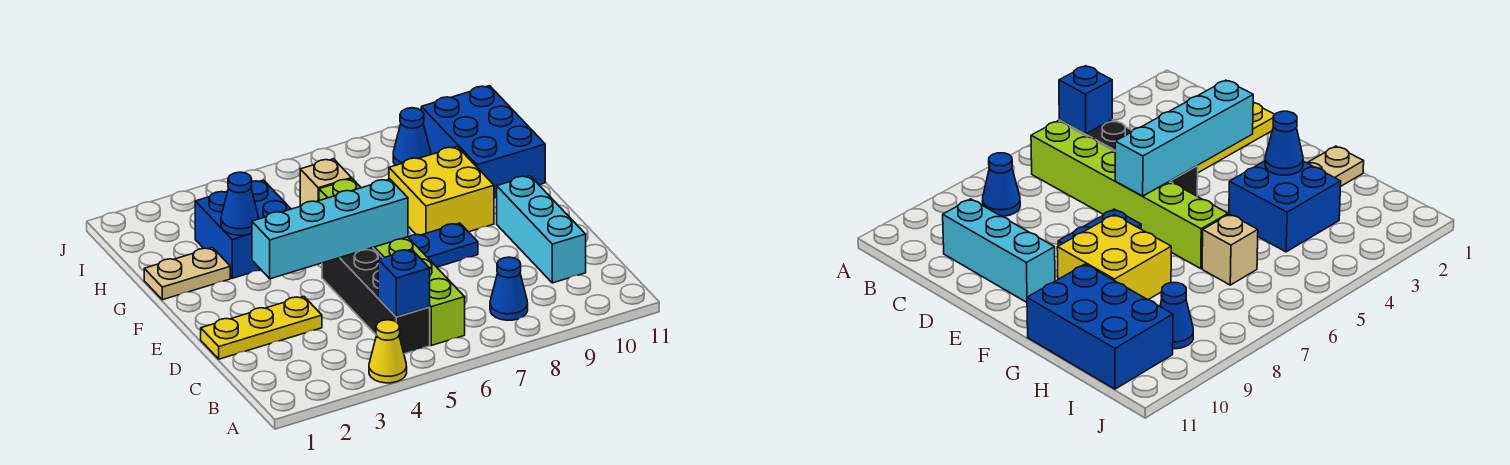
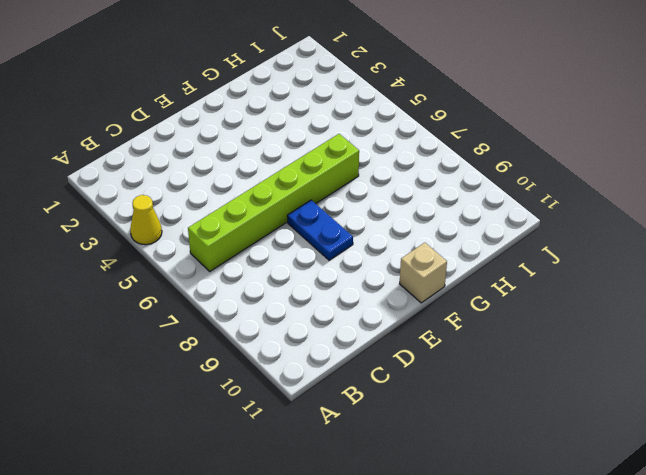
tan brick F11 level 1 -> tan brick H6 level 1
none -> black brick B5:E5 level 1
none -> blue cone B8 level 1
none -> cyan brick C10:E10 level 1

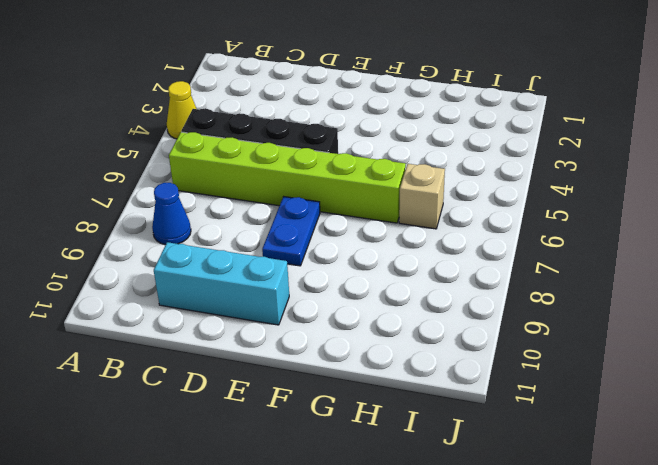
none -> yellow plate D1:D3 level 1
none -> yellow brick F8:G9 level 1
none -> tan plate G1:G2 level 1

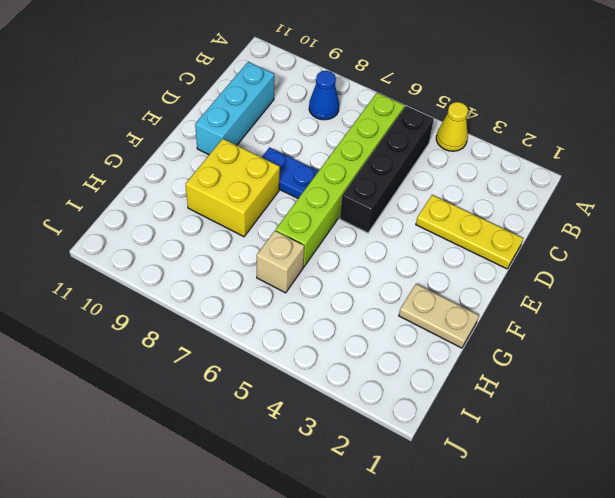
none -> blue brick G3:H4 level 1
none -> blue brick G10:I11 level 1
none -> blue cone I9 level 1

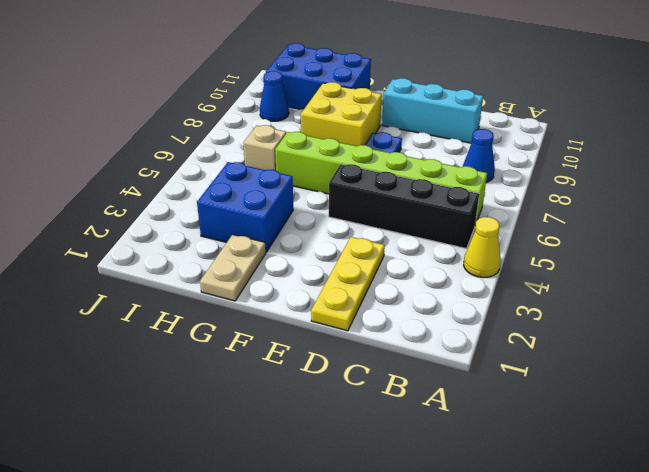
none -> blue brick B5 level 2
none -> cyan brick E3:E6 level 2
none -> blue cone G3 level 2

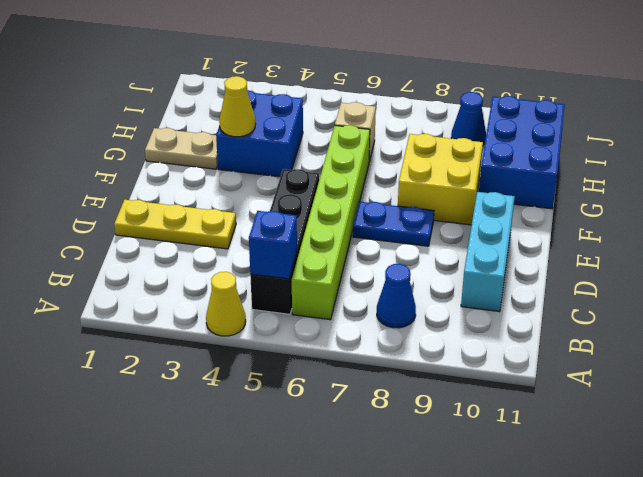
yellow cone G3 level 2 -> blue cone G3 level 2
none -> cyan brick E3:E6 level 2

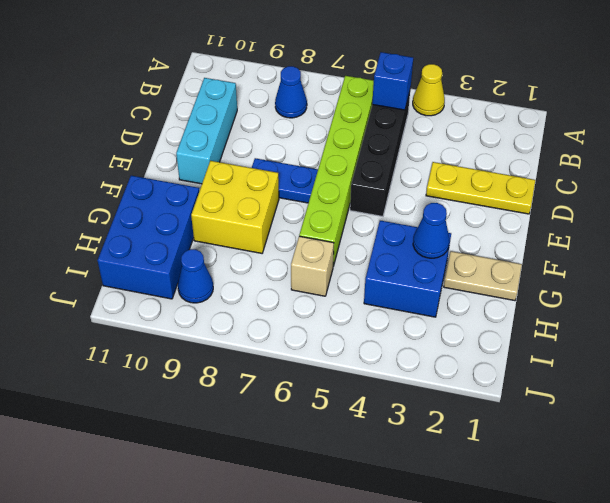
none -> cyan brick E3:E6 level 2

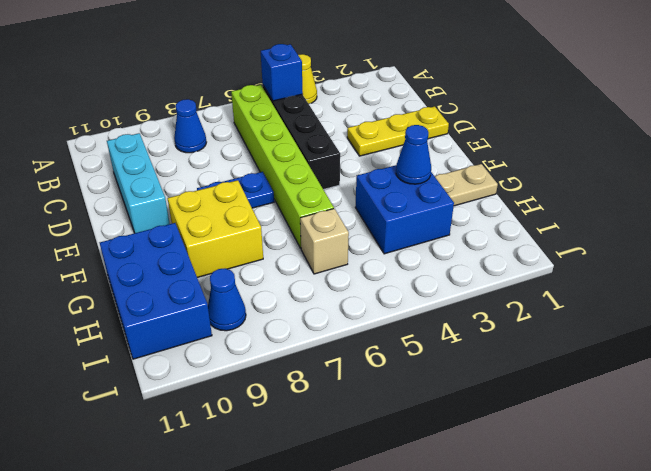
none -> cyan brick E3:E6 level 2

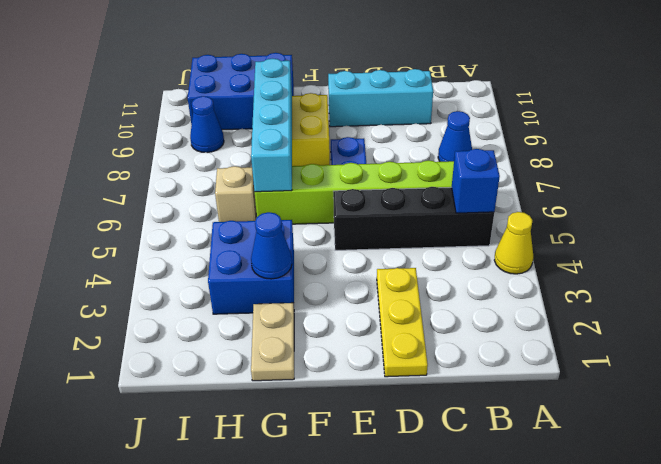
cyan brick G6:G9 level 2 -> cyan brick E3:E6 level 2

